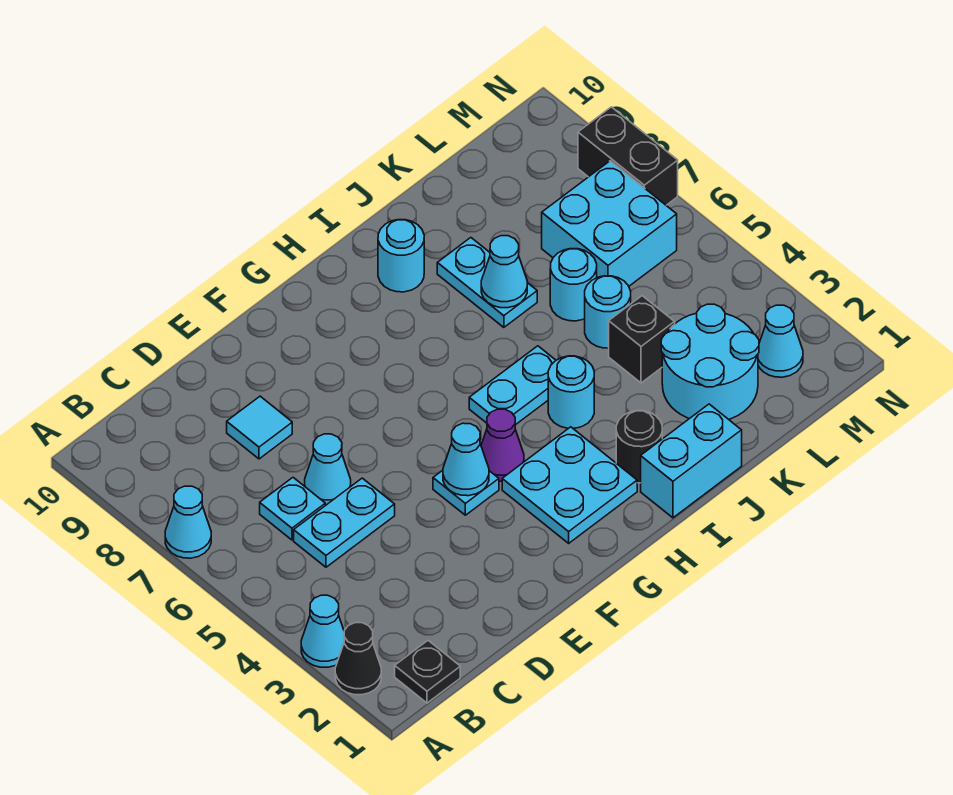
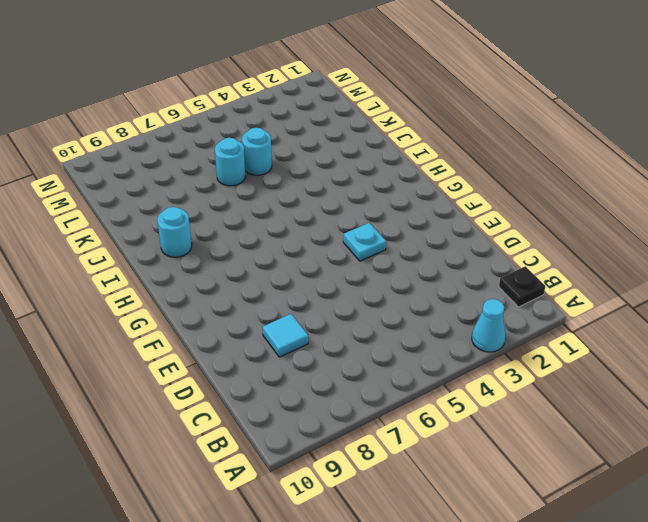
none -> black cone A2 level 1
none -> cyan cone A7 level 1
none -> cyan plate C5:D5 level 1

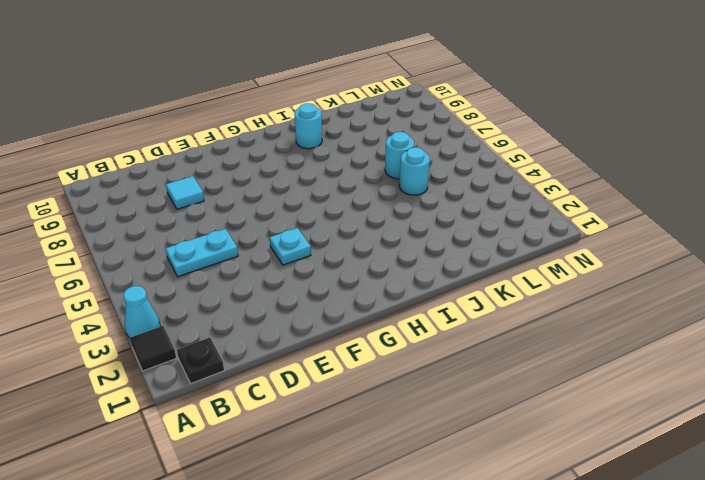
black tile A2 level 1 -> black cone A2 level 1
none -> cyan cone A7 level 1
none -> cyan plate C6 level 1
none -> cyan cone D6 level 1

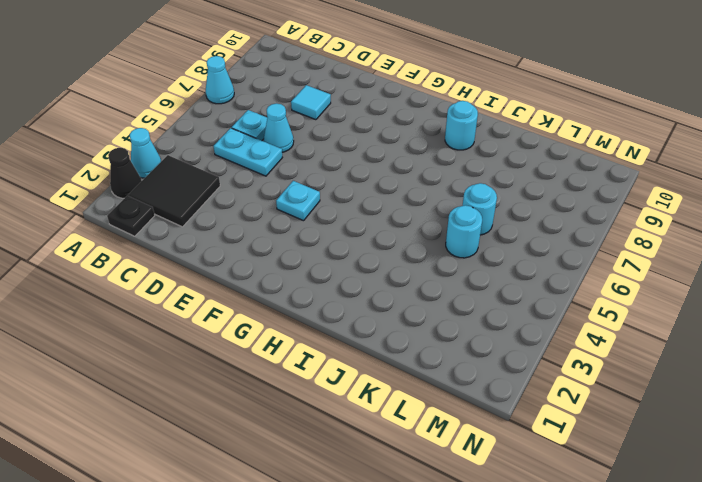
black tile B2:C3 level 1 -> none
none -> cyan plate G2:H3 level 1
none -> purple cone G4 level 1
none -> cyan plate H5:I5 level 1

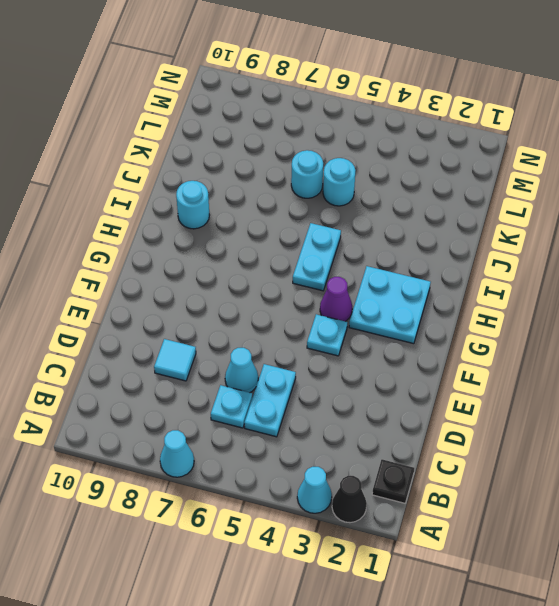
none -> cyan brick I1:J1 level 1
none -> black round brick I2 level 1
none -> cyan round brick I4 level 1

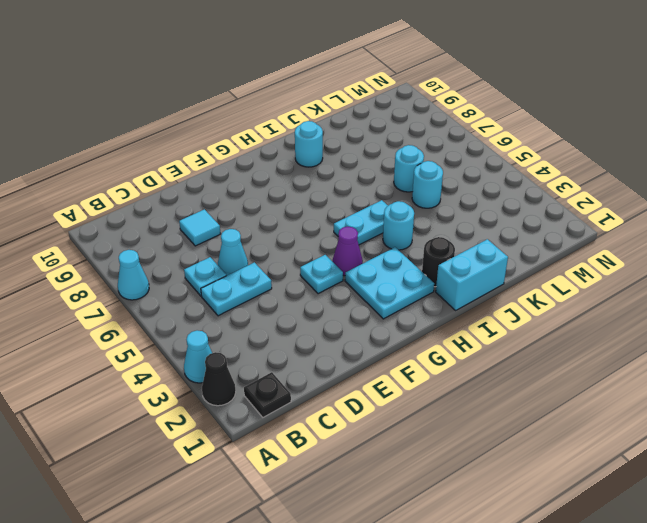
none -> cyan plate J7:J8 level 1
none -> cyan round brick K2:L3 level 1
none -> black brick K4 level 1

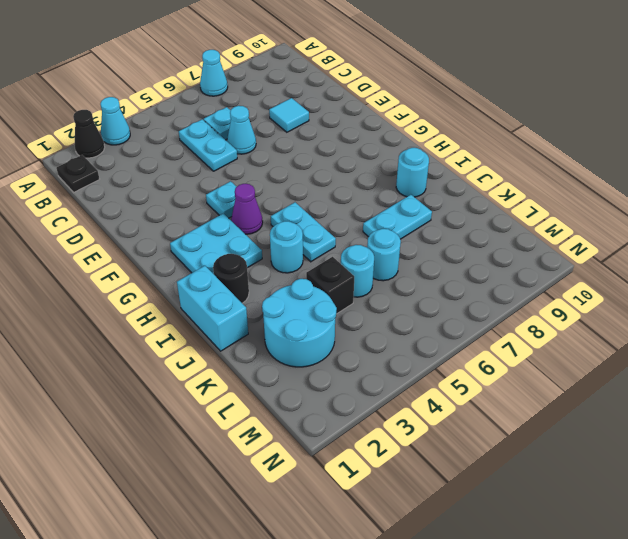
none -> cyan brick L6:M7 level 1
none -> cyan cone M2 level 1
none -> black brick N7:N8 level 1

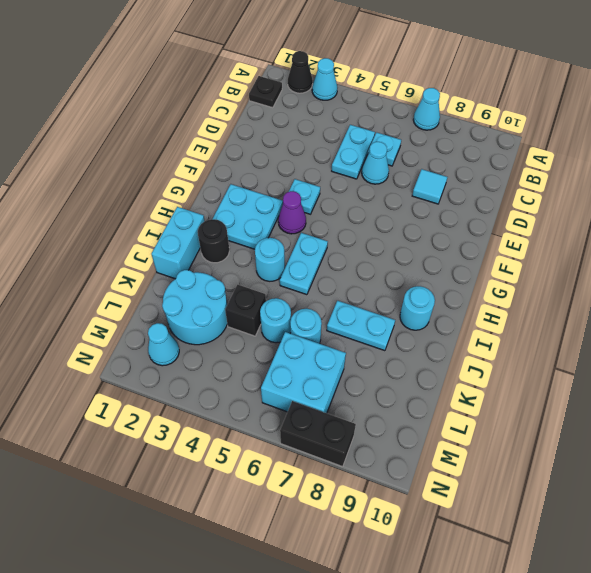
none -> cyan cone F4 level 2
none -> cyan cone J7 level 2

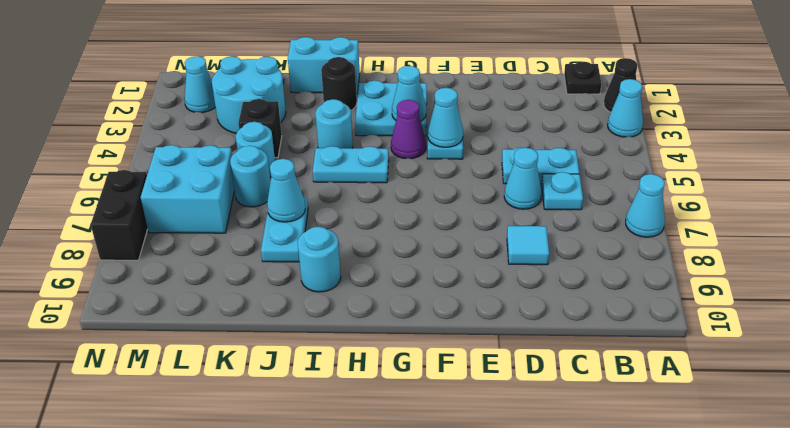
cyan cone G3 level 2 -> none

